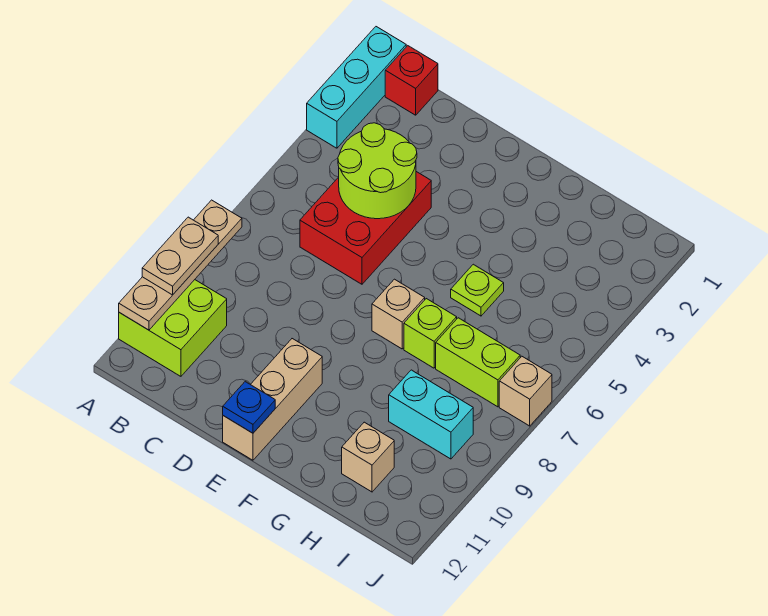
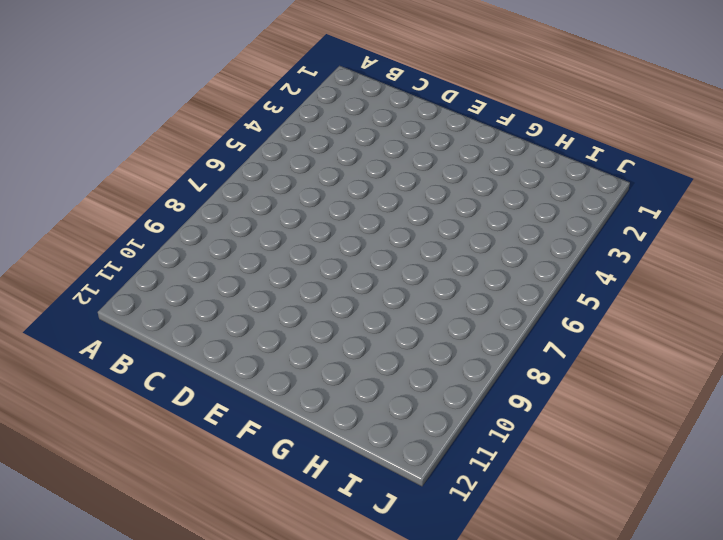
none -> cyan brick A1:A3 level 1
none -> lime brick A10:B11 level 1
none -> red brick B1 level 1

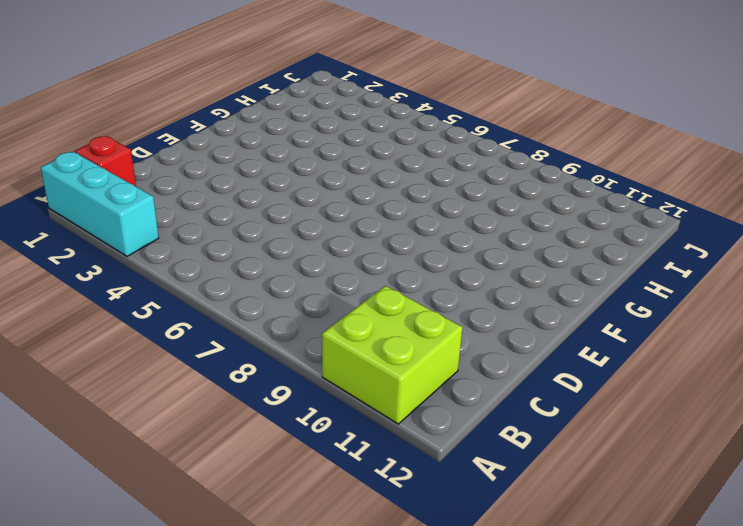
none -> red brick C4:D6 level 1
none -> tan brick E10:E12 level 1
none -> tan brick F7 level 1

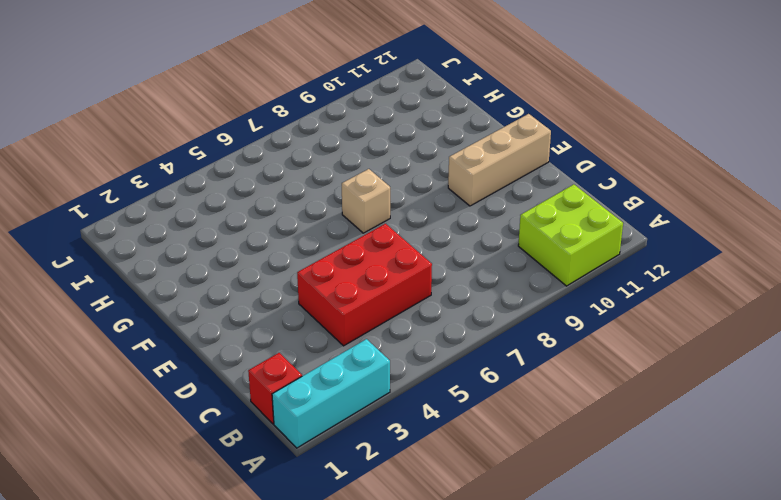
none -> lime plate G5 level 1
none -> lime brick G7 level 1
none -> lime brick H7:I7 level 1

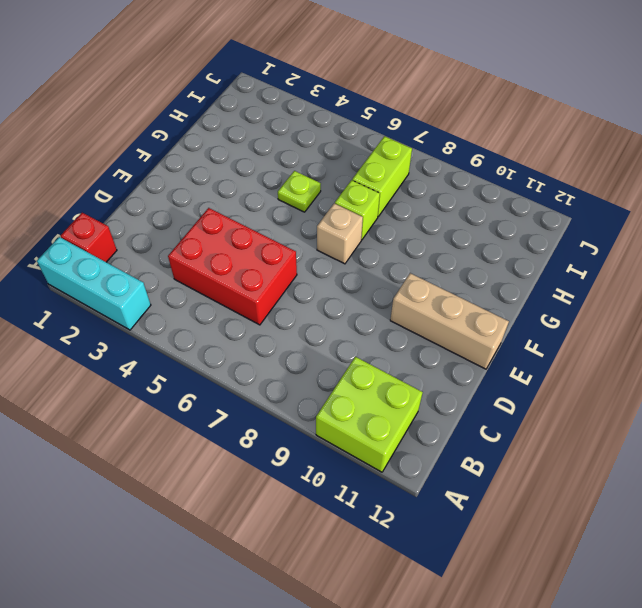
none -> cyan brick H9:I9 level 1
none -> tan brick H11 level 1
none -> tan brick J7 level 1

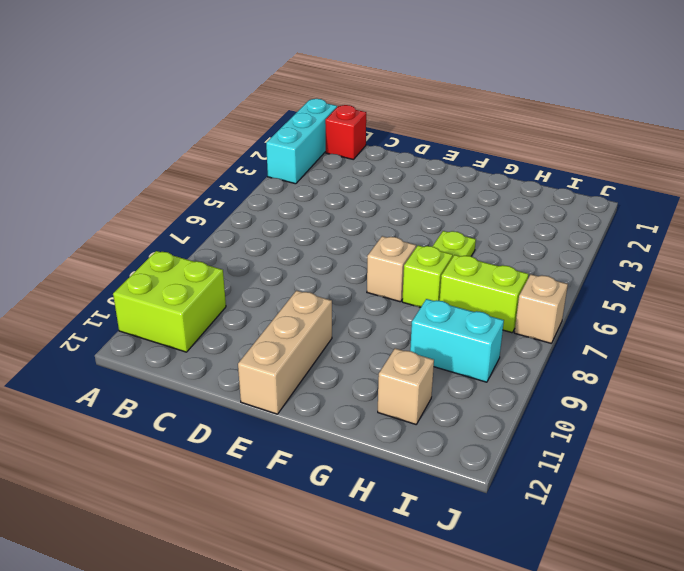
none -> red brick C4:D6 level 1
none -> tan plate A8:A11 level 2
none -> lime round brick C4:D5 level 2

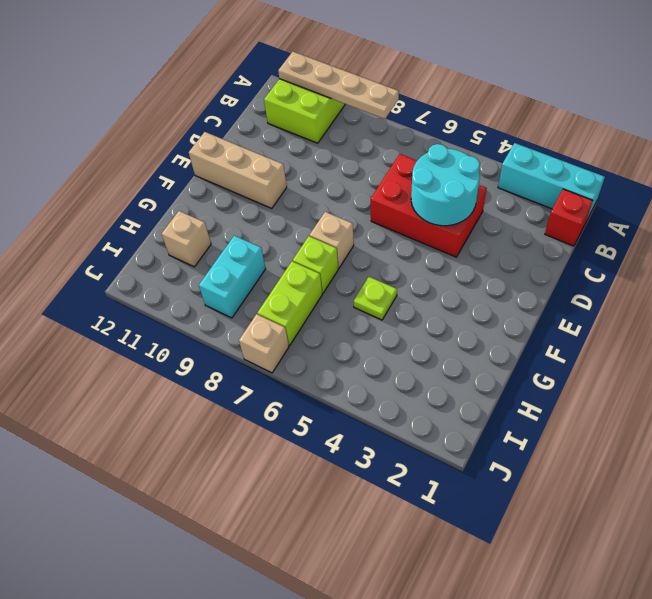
cyan round brick C4:D5 level 2 -> lime round brick C4:D5 level 2
none -> blue plate E12 level 2
none -> tan plate A9:A10 level 3

